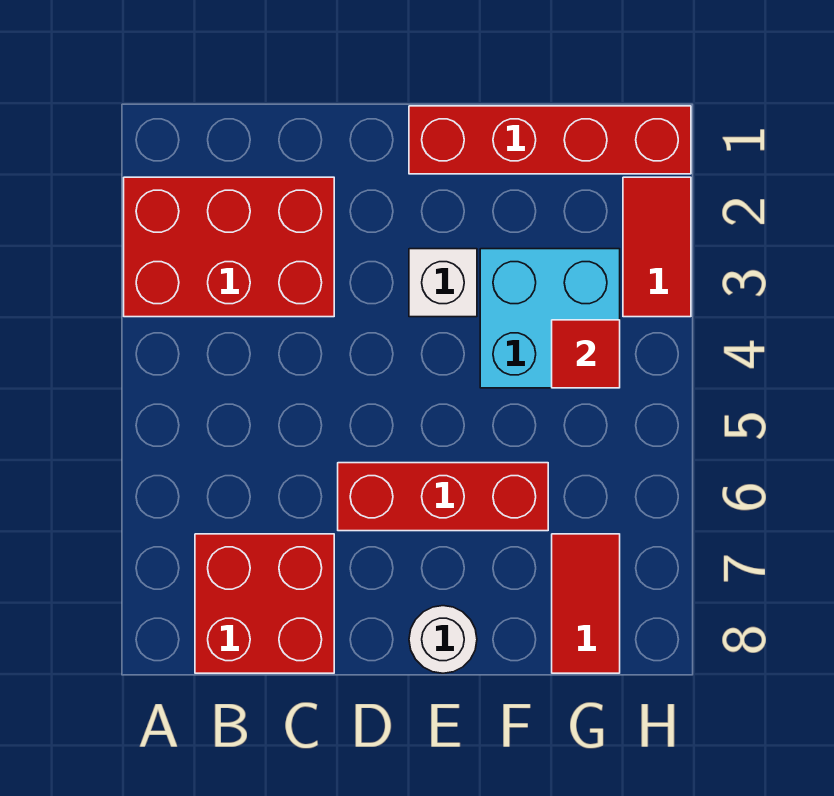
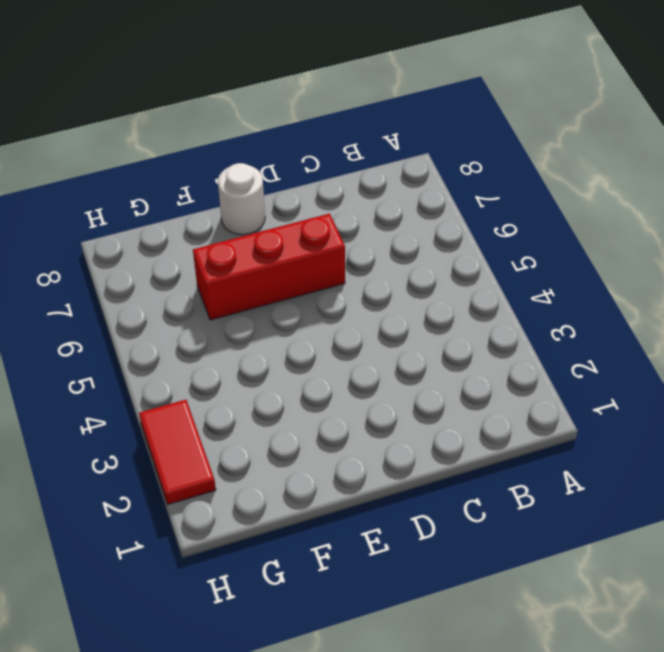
none -> red brick A2:C3 level 1
none -> red brick B7:C8 level 1

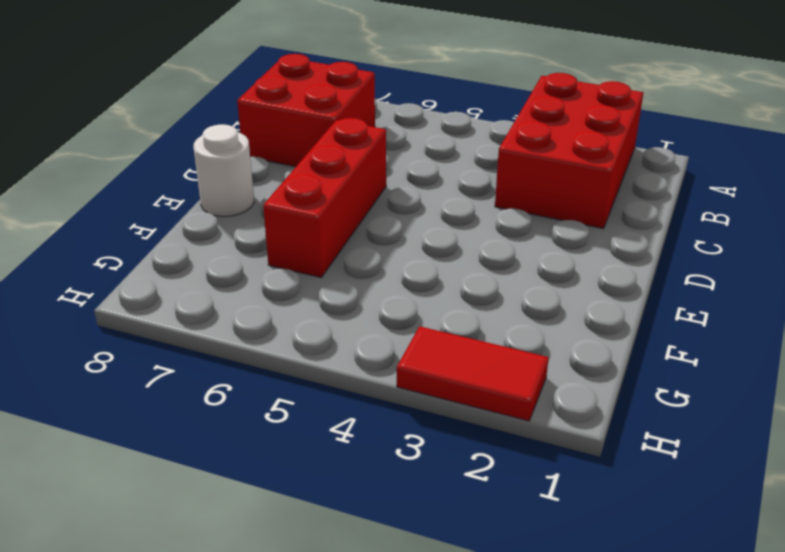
none -> red brick E1:H1 level 1
none -> white brick E3 level 1

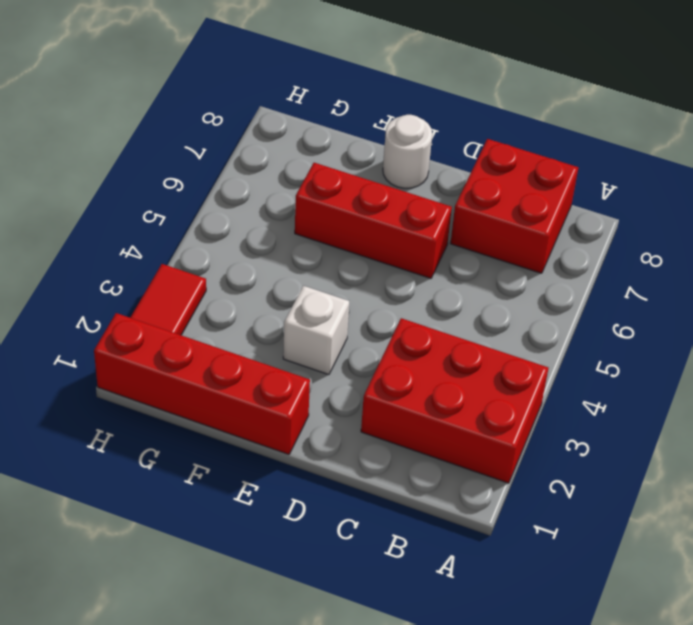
none -> cyan brick F3:G4 level 1
none -> red tile G7:G8 level 1

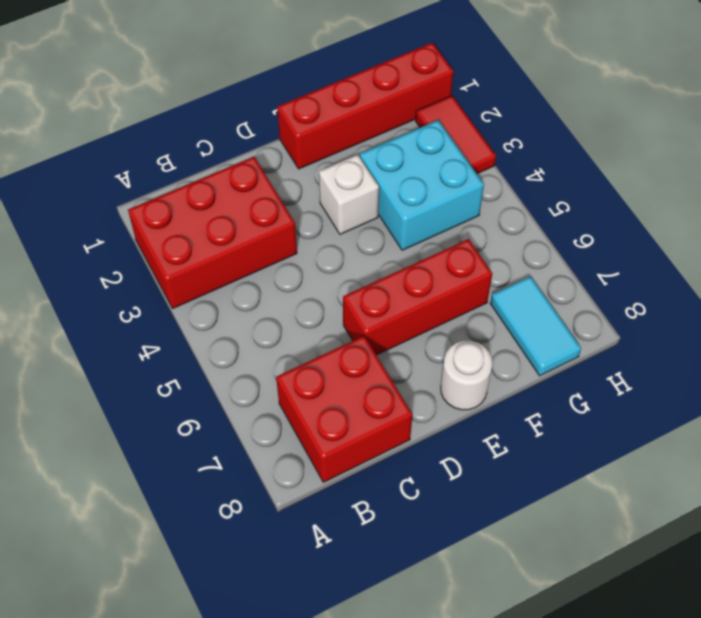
cyan tile G7:G8 level 1 -> red tile G7:G8 level 1
none -> red tile G4 level 2

